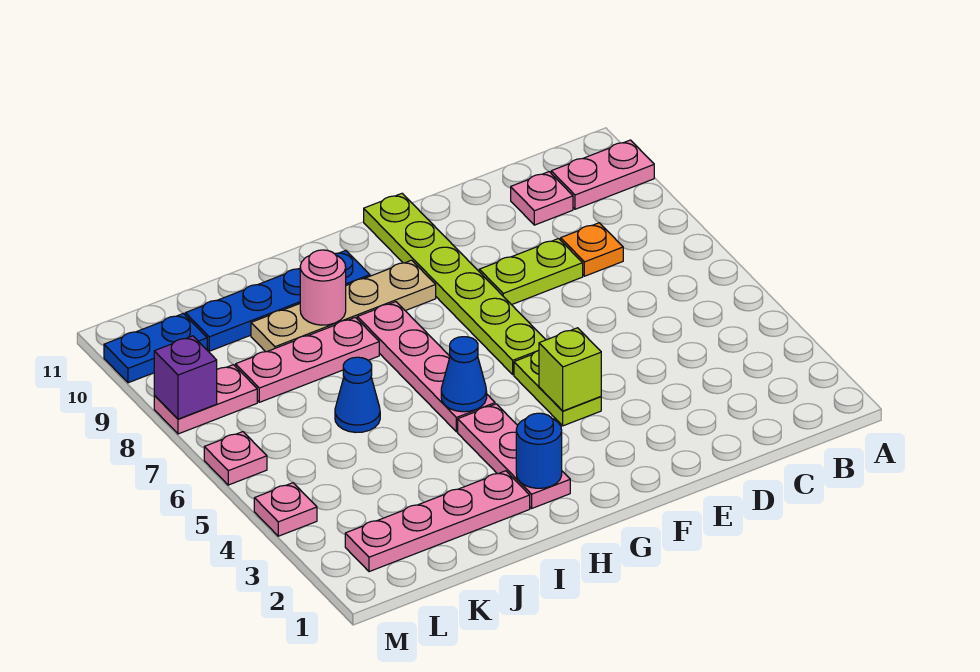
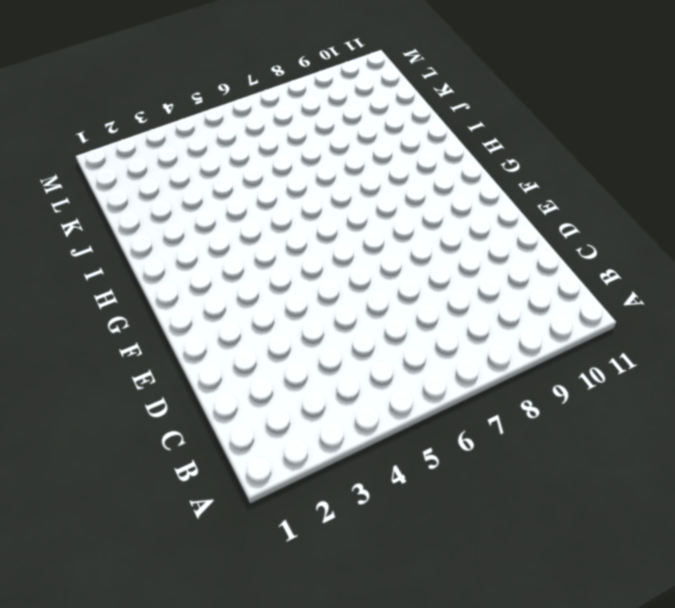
none -> pink plate A10:B10 level 1
none -> orange plate C8 level 1
none -> pink plate C10 level 1

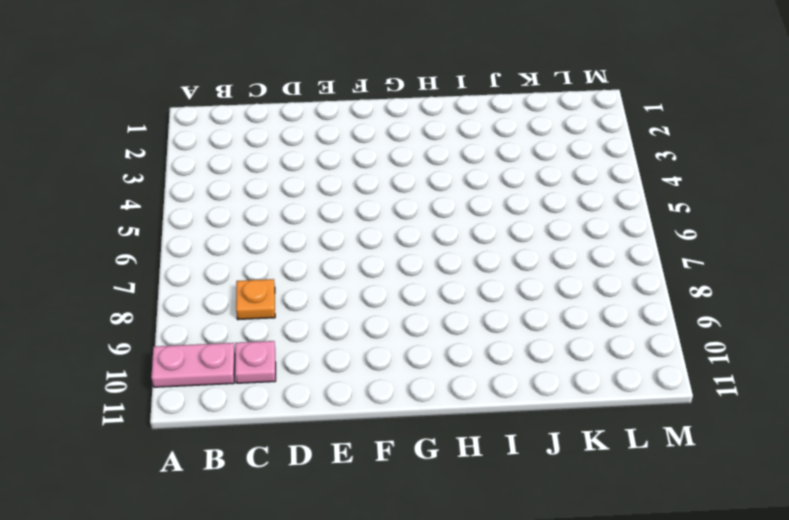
none -> lime plate D8:E8 level 1
none -> lime plate F4:F5 level 1
none -> lime plate F6:F11 level 1

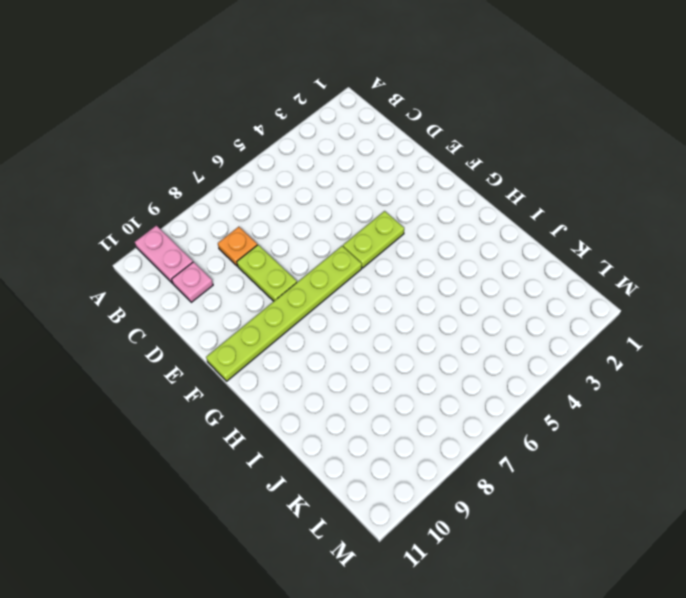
none -> tan plate G9:J9 level 1
none -> pink plate H2:H4 level 1
none -> pink plate H5:H8 level 1

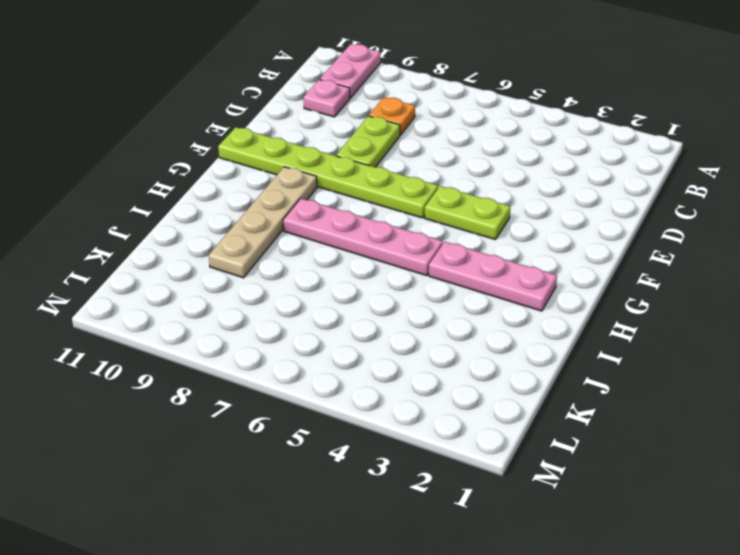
none -> blue plate H10:K10 level 1
none -> pink plate I2:L2 level 1
none -> pink plate I8:K8 level 1

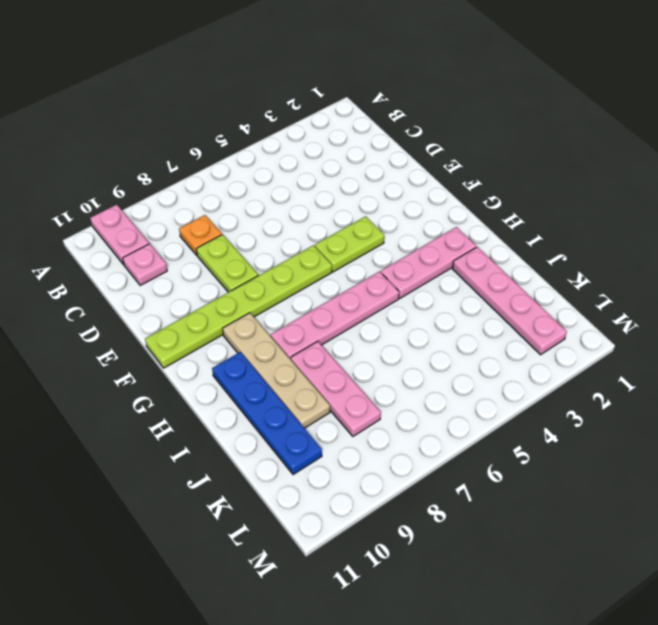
none -> blue cone J6 level 1
none -> pink plate L8:M8 level 1
none -> blue plate L10:M10 level 1

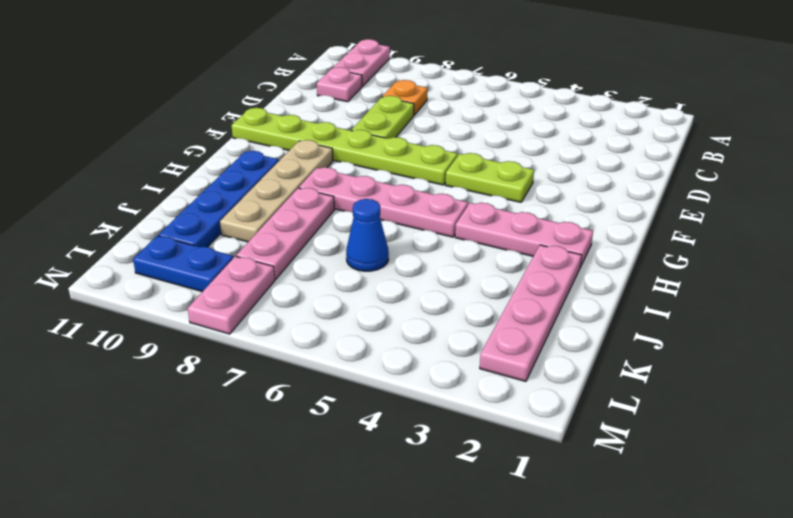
blue plate L9:L10 level 1 -> blue plate L10:M10 level 1
none -> pink plate M4 level 1
none -> pink plate M6 level 1
none -> lime brick F4 level 2

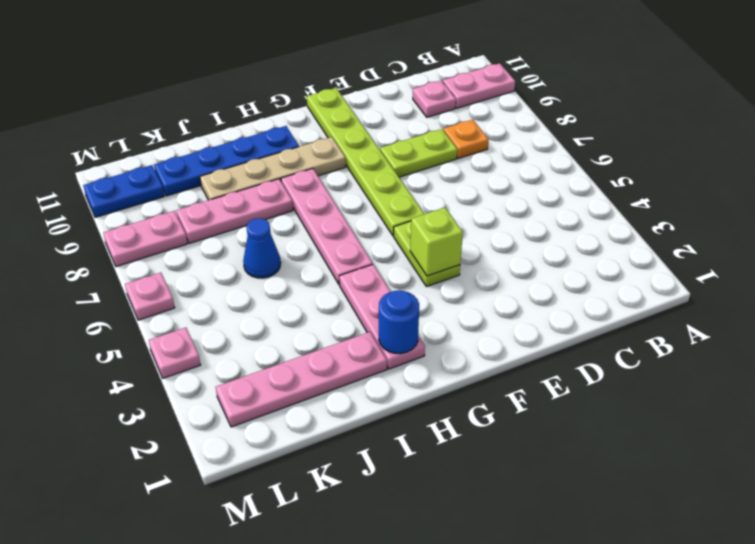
none -> blue cone H5 level 2
none -> pink round brick I9 level 2
none -> purple brick M8 level 2

